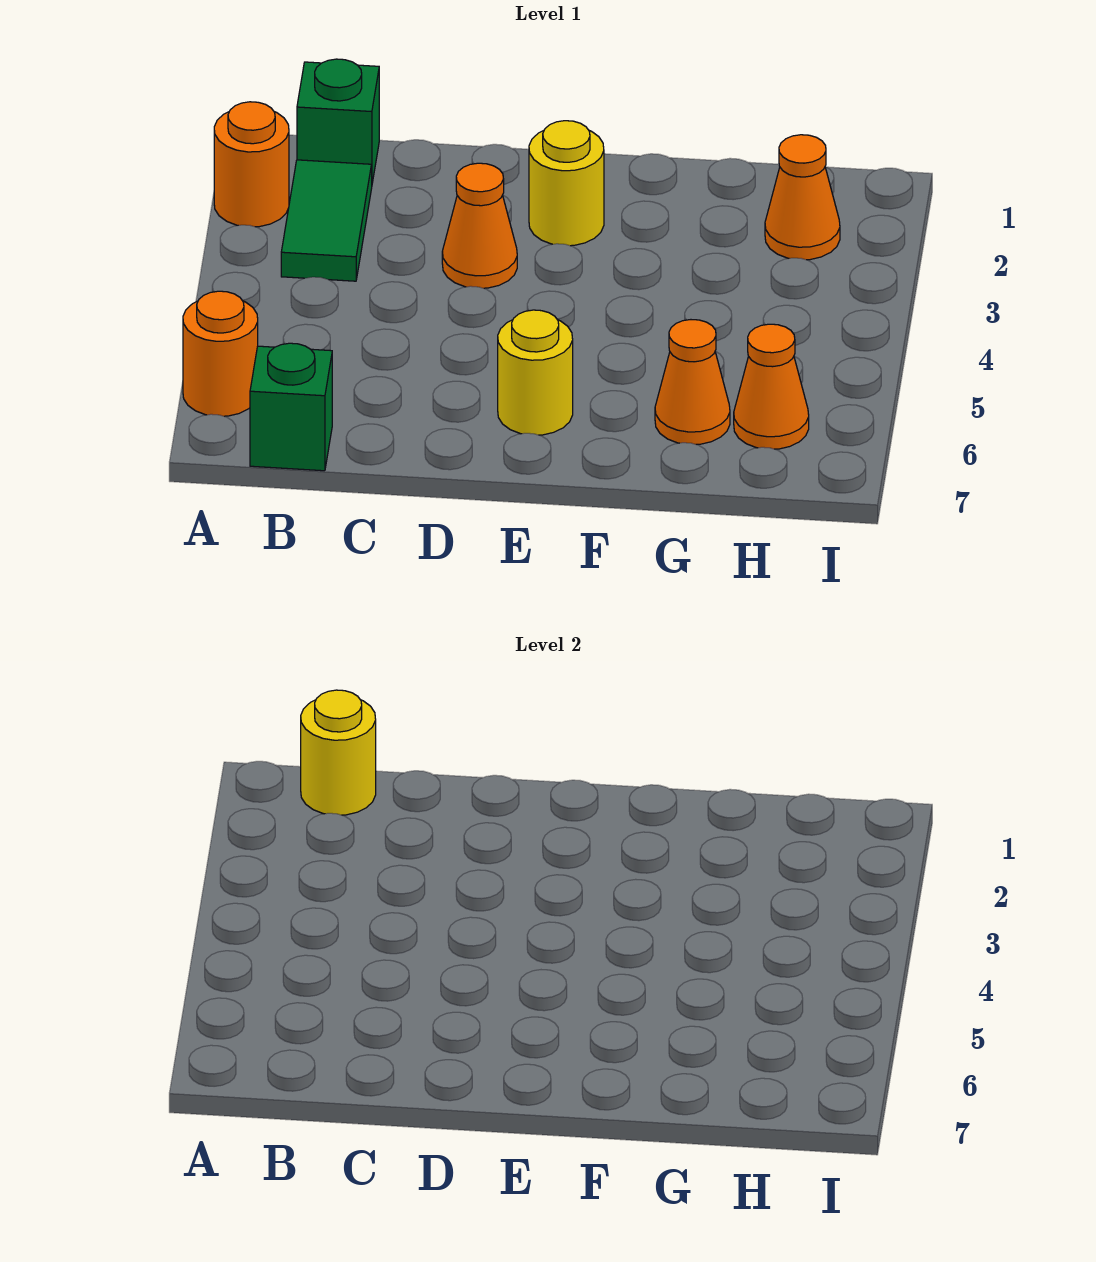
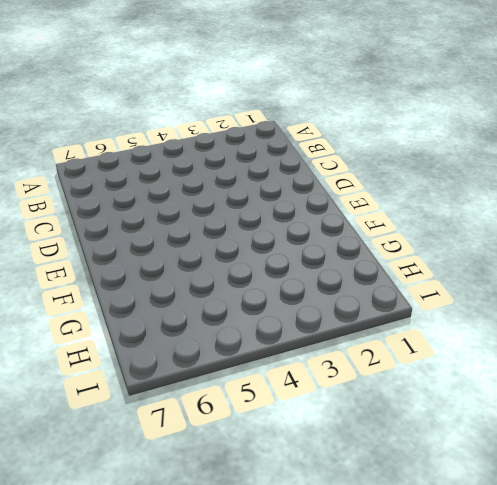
none -> orange round brick A2 level 1
none -> orange round brick A6 level 1
none -> green brick B1 level 1

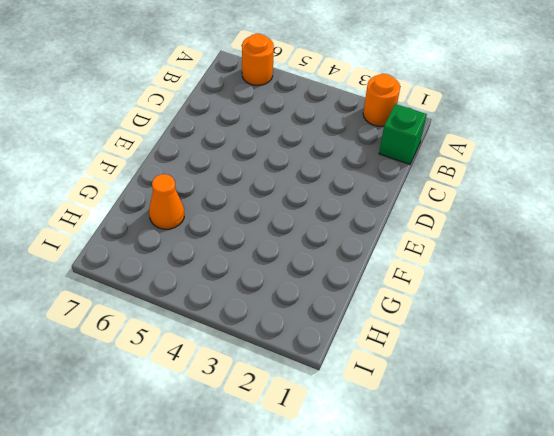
none -> green tile B2:B3 level 1
none -> green brick B7 level 1
none -> orange cone D3 level 1

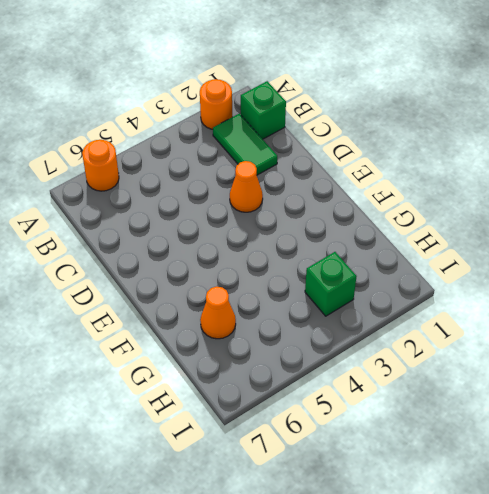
green tile B2:C2 level 1 -> green tile B2:B3 level 1
green brick H3 level 1 -> green brick B7 level 1
none -> yellow round brick E2 level 1
none -> yellow round brick E6 level 1
none -> orange cone H2 level 1

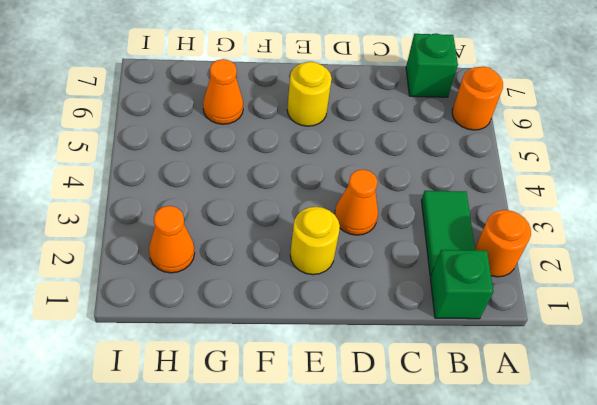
none -> orange cone H6 level 1
none -> yellow round brick B1 level 2

